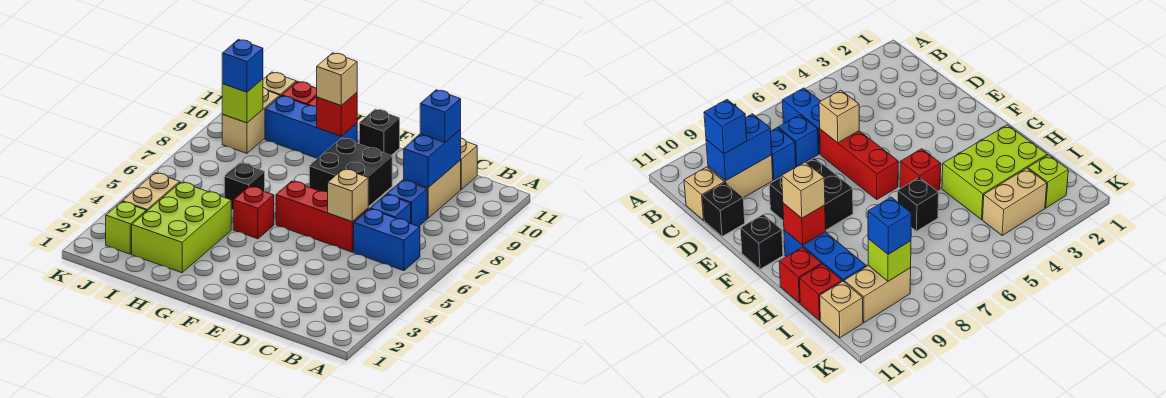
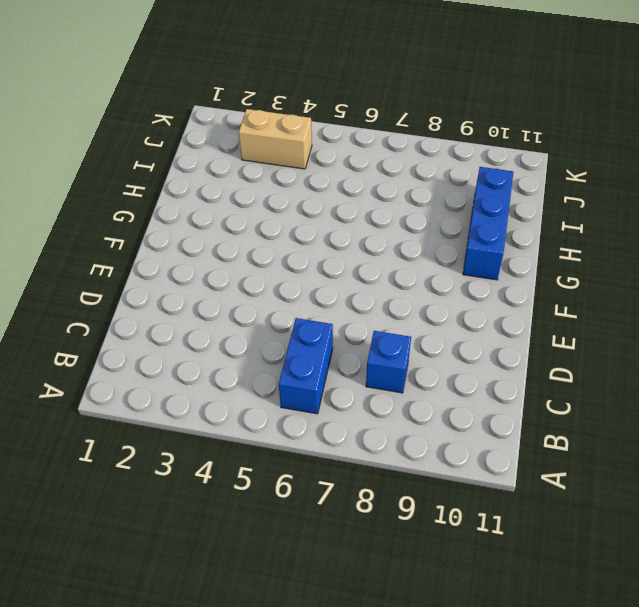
none -> blue brick C7 level 1
none -> tan brick C9:C10 level 1
none -> tan brick C11 level 1

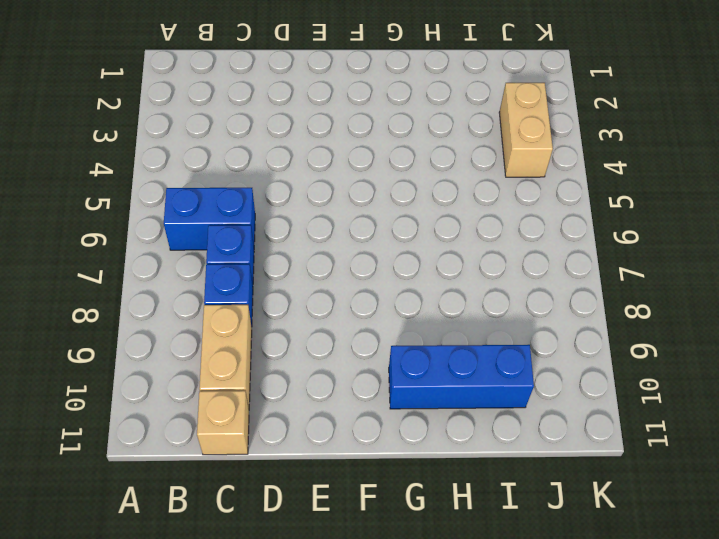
none -> red brick D6:F6 level 1
none -> black brick D11 level 1
none -> black brick E8:F9 level 1

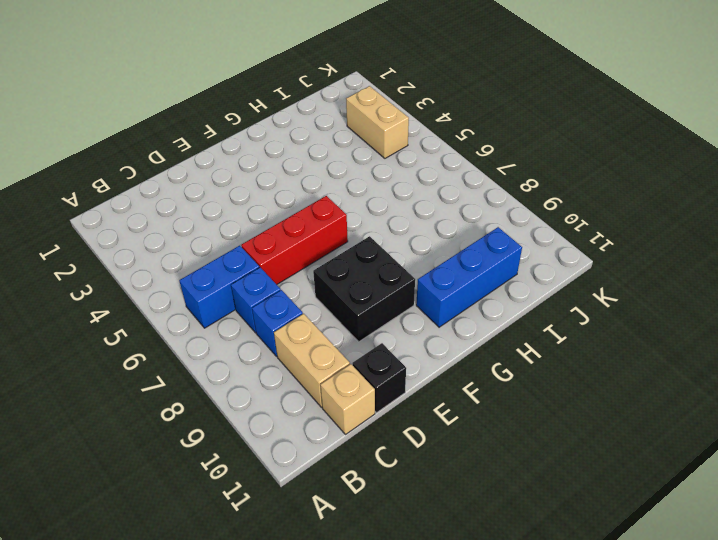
none -> black brick F11 level 1
none -> red brick G5 level 1
none -> lime brick H2:I4 level 1

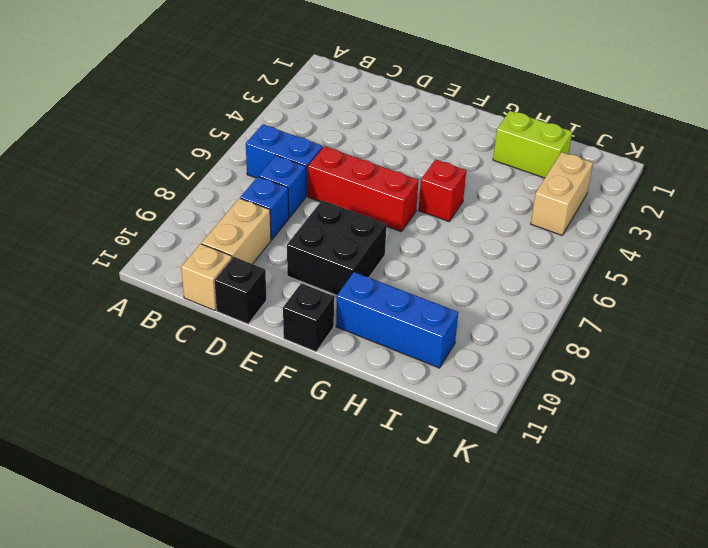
lime brick H2:I2 level 1 -> lime brick H2:I4 level 1
none -> black brick H6 level 1
none -> red brick H11 level 1
none -> red brick I11 level 1

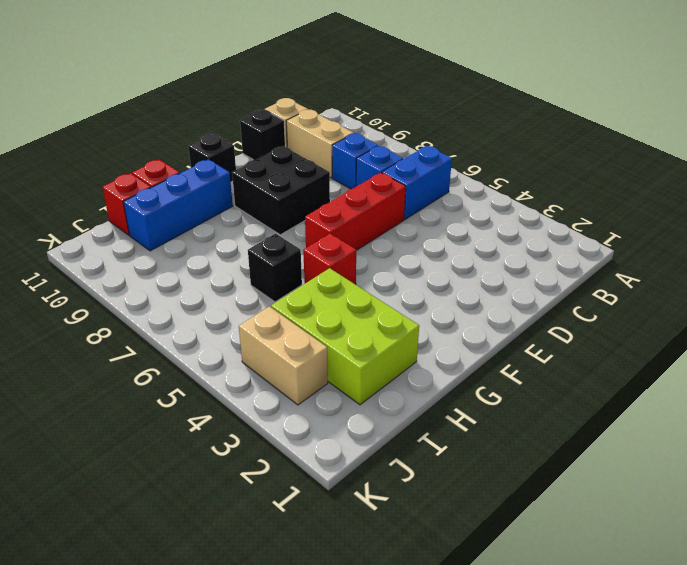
none -> lime brick J2 level 1
none -> tan brick J9:J10 level 1
none -> tan brick J11 level 1

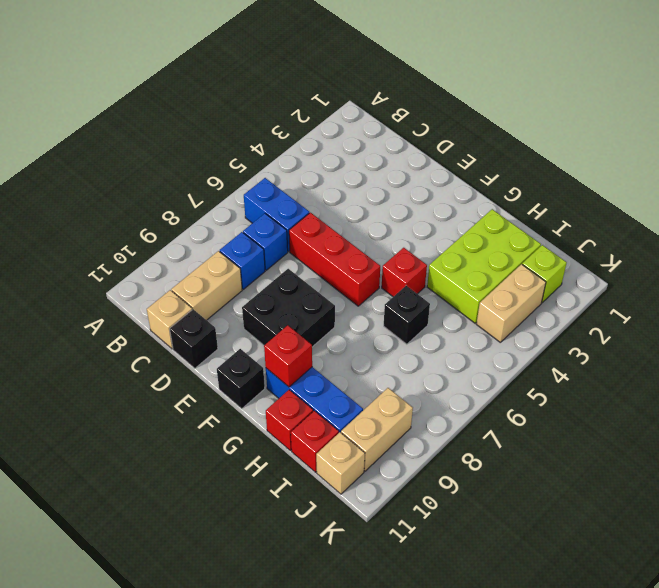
none -> blue brick C9:C10 level 2
none -> tan brick D6 level 2
none -> lime brick J9 level 2

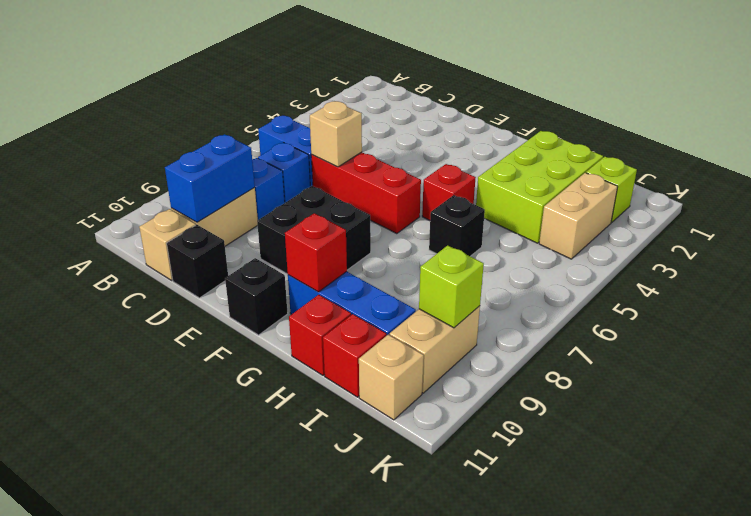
none -> blue brick C10 level 3
none -> tan brick G10 level 3
none -> blue brick J9 level 3

